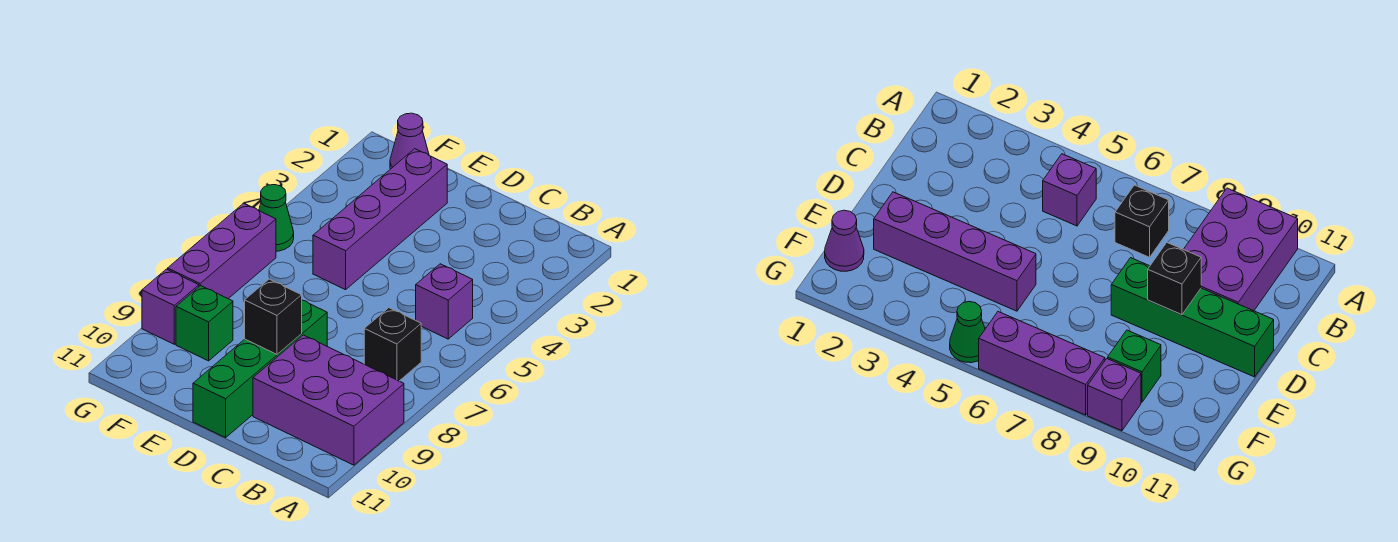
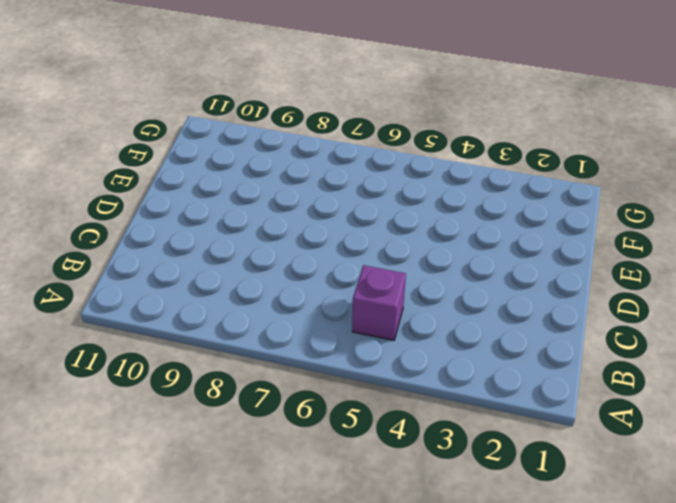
none -> purple brick A9:C10 level 1
none -> black brick B7 level 1

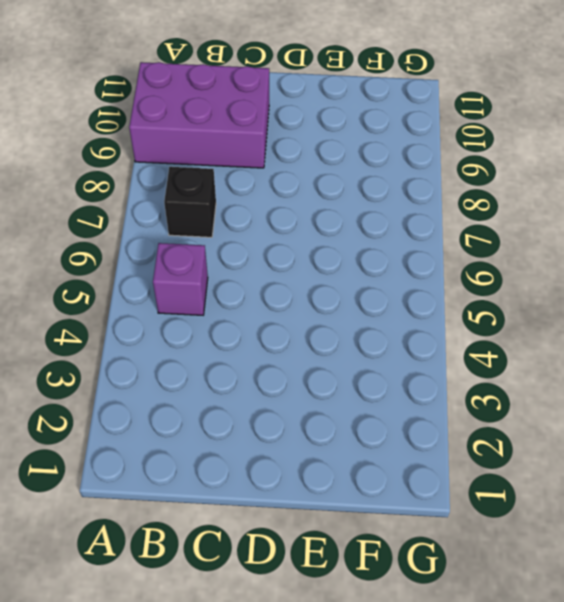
none -> green brick D8:D11 level 1
none -> purple brick E2:E5 level 1

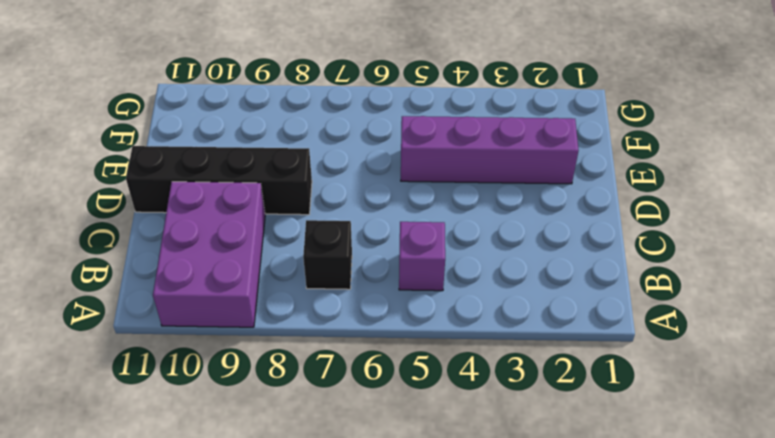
black brick D8:D11 level 1 -> green brick D8:D11 level 1
none -> purple cone F1 level 1
none -> green brick F9 level 1

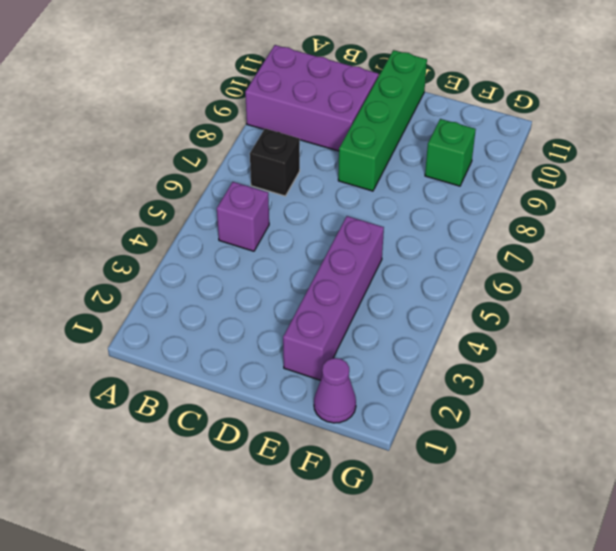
none -> green cone G5 level 1
none -> purple brick G6:G8 level 1

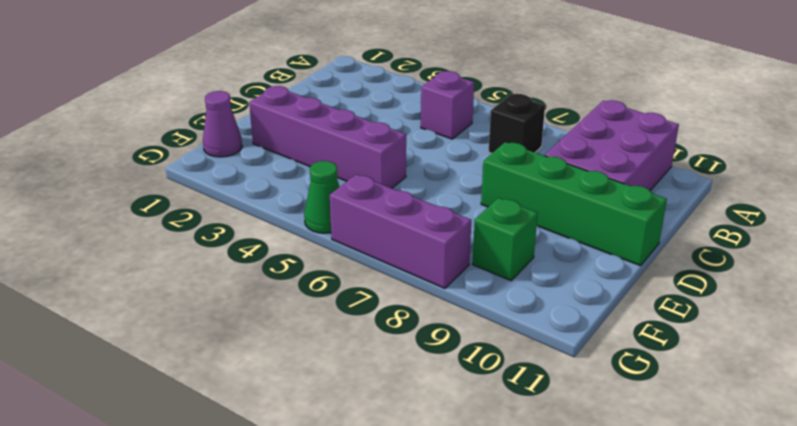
none -> purple brick G9 level 1
none -> black brick D9 level 2

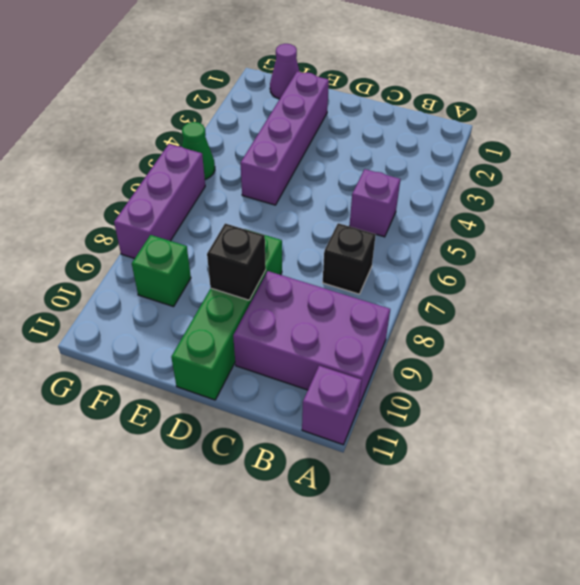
purple brick A11 level 1 -> purple brick G9 level 1

